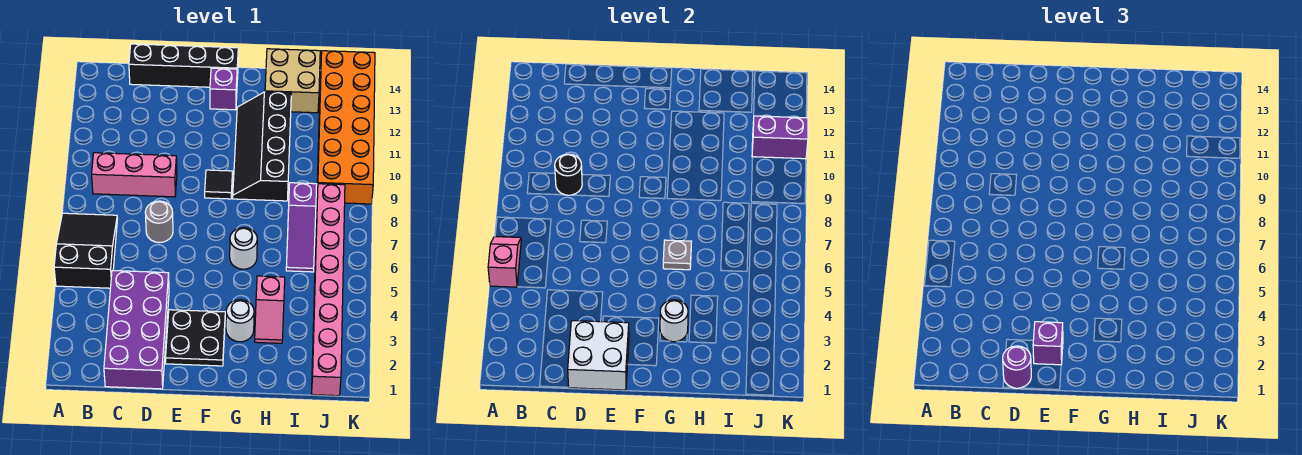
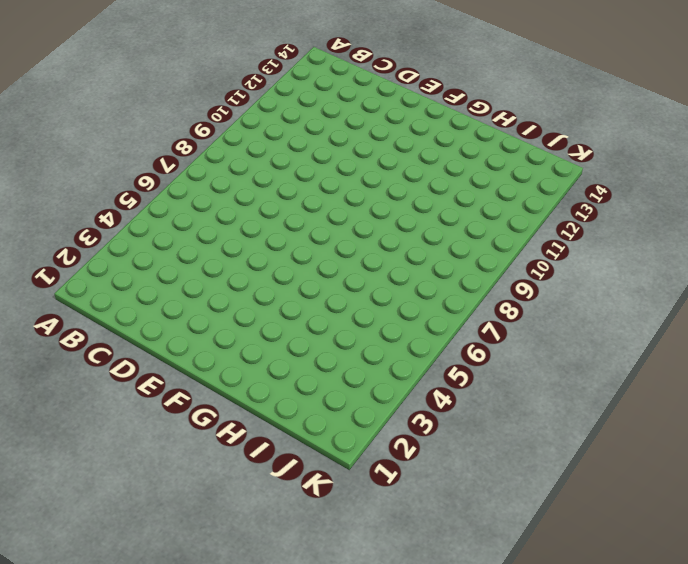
none -> black slope A5:B7 level 1 top 5
none -> pink brick B9:D9 level 1
none -> purple brick C1:D4 level 1

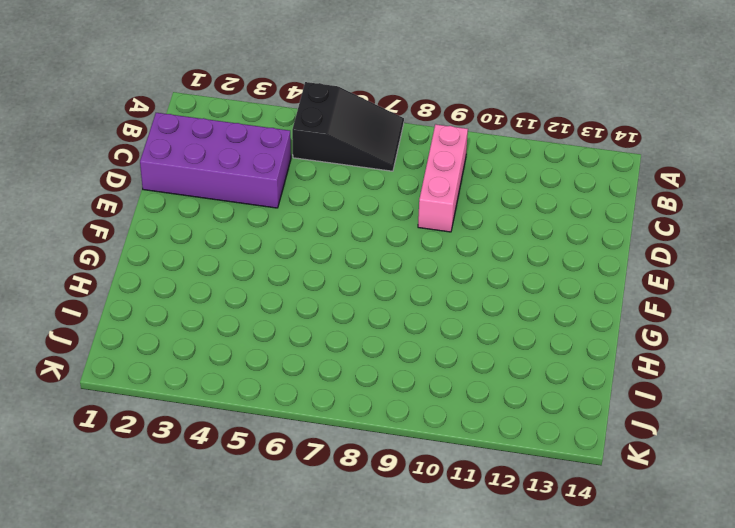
none -> black brick C14:F14 level 1
none -> grey round brick D7 level 1
none -> black plate E2:F3 level 1

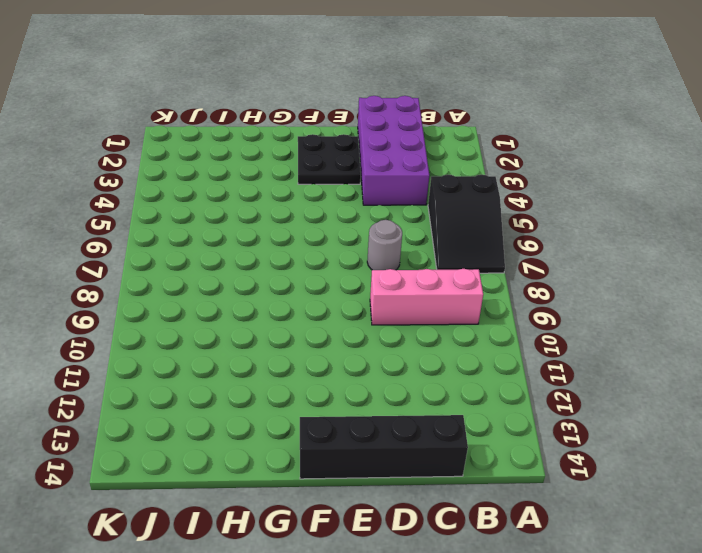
none -> black tile F9 level 1
none -> purple brick F13 level 1
none -> white round brick G3 level 1

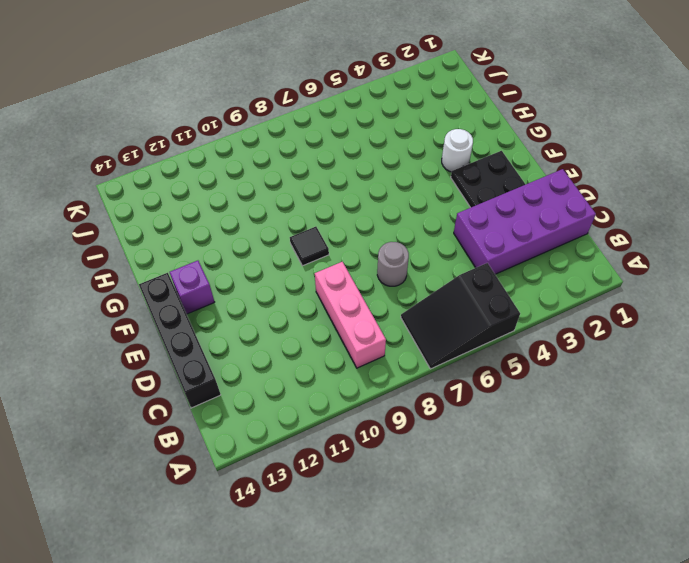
none -> white round brick G6 level 1
none -> black slope G9:H12 level 1 top H
none -> pink slope H3:H4 level 1 top 4

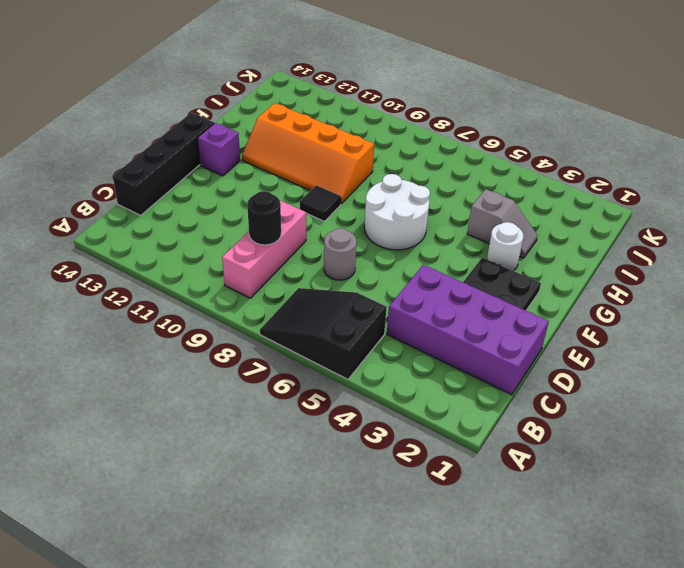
white round brick F6:G7 level 1 -> white round brick G6 level 1
orange slope G9:H12 level 1 top H -> black slope G9:H12 level 1 top H
grey slope H3:H4 level 1 top 4 -> pink slope H3:H4 level 1 top 4
none -> tan brick H13:I14 level 1
none -> purple slope I6:I8 level 1 top 8
none -> pink brick J1:J8 level 1

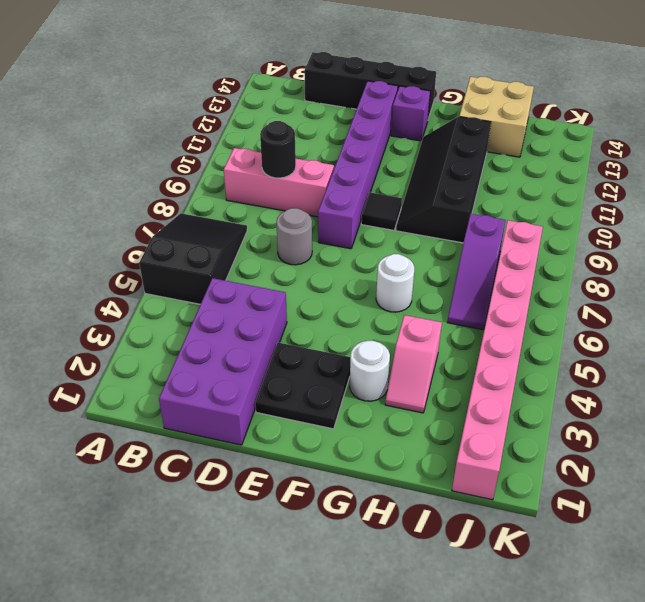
purple brick E8:E13 level 1 -> none
none -> orange brick J9:K14 level 1
none -> pink slope A5:A6 level 2 top 5
none -> white brick D1:E2 level 2

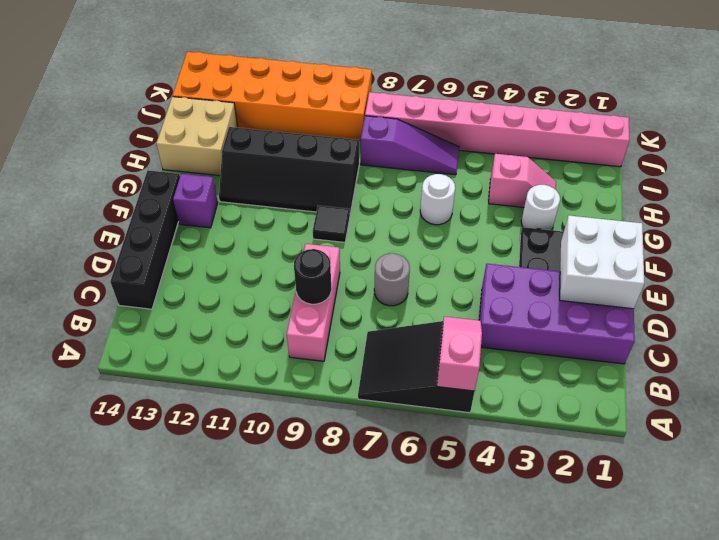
pink slope A5:B5 level 2 top A -> pink slope A5:A6 level 2 top 5
none -> white round brick G3 level 2
none -> grey plate G6 level 2
none -> purple brick J11:K11 level 2

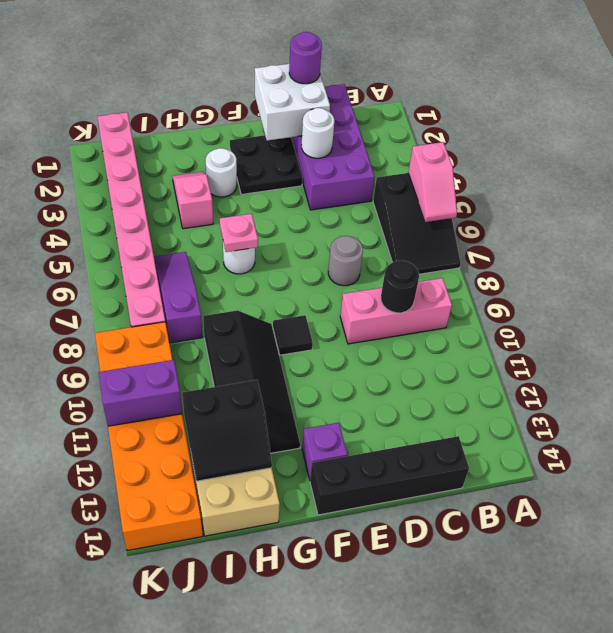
white round brick D3 level 2 -> white round brick G3 level 2
pink plate G6 level 2 -> grey plate G6 level 2
black slope H12:I13 level 2 top 12 -> none
none -> purple brick E2 level 3

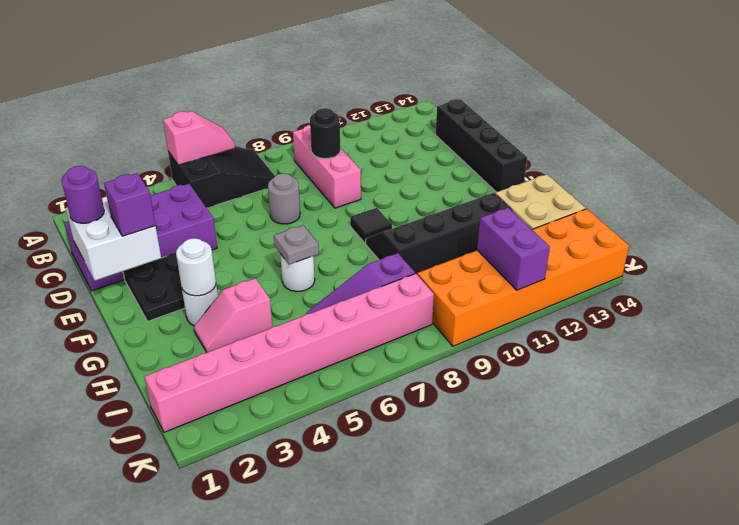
none -> purple brick F13 level 1

